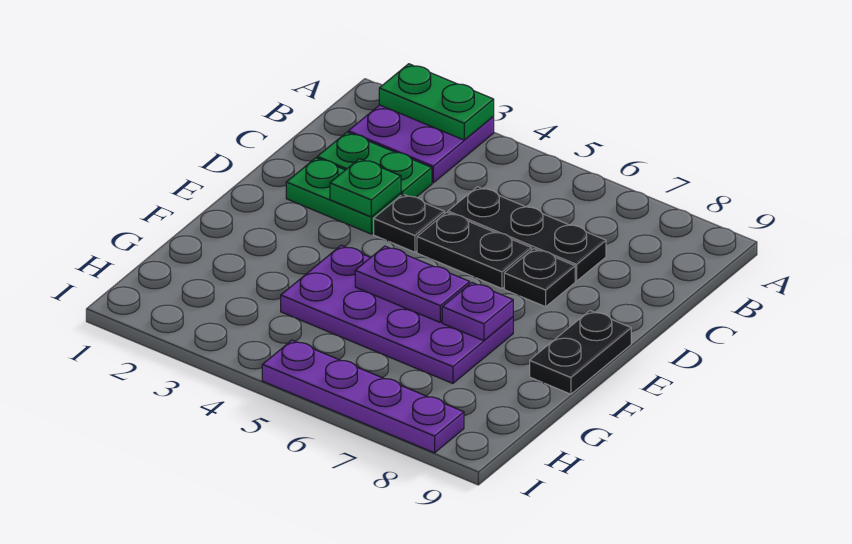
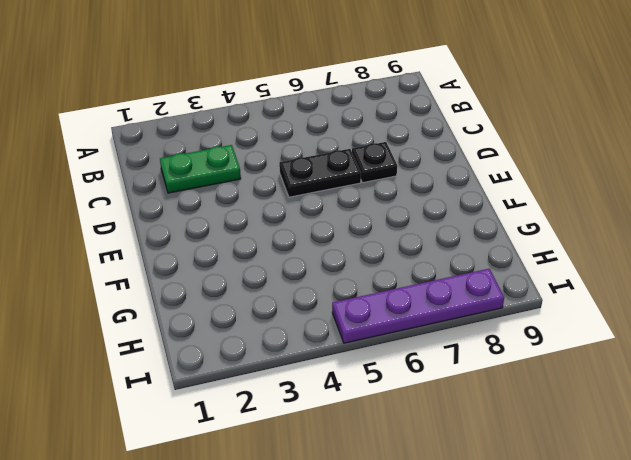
none -> purple plate A2:B3 level 1
none -> black plate C5:C7 level 1
none -> green plate D2:D3 level 1

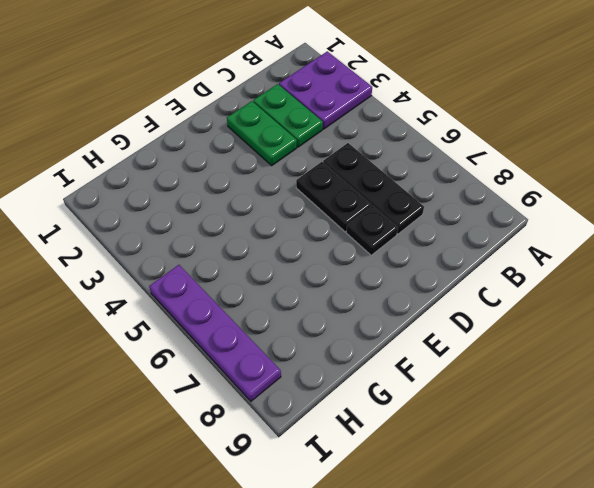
none -> black plate D4 level 1
none -> black plate E9:F9 level 1
none -> purple plate F4:G7 level 1

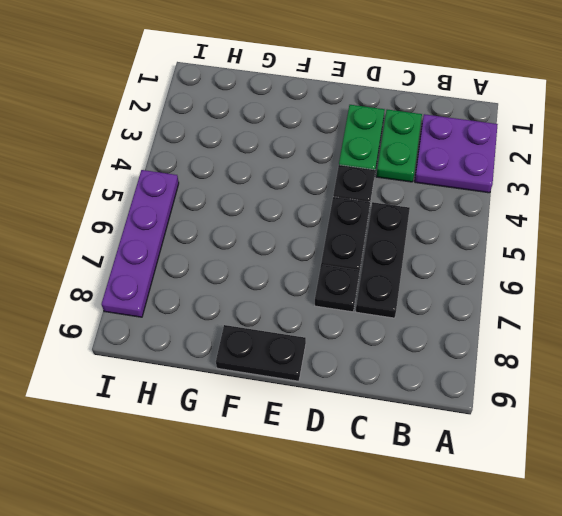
none -> purple plate F4:G7 level 1
none -> green plate A2:A3 level 2
none -> green plate D3 level 2

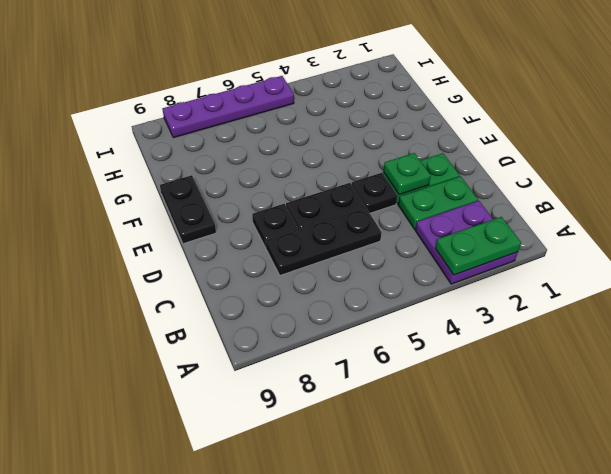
none -> purple plate F4:G7 level 1
none -> purple plate F5:F6 level 2
none -> purple plate F7 level 2

